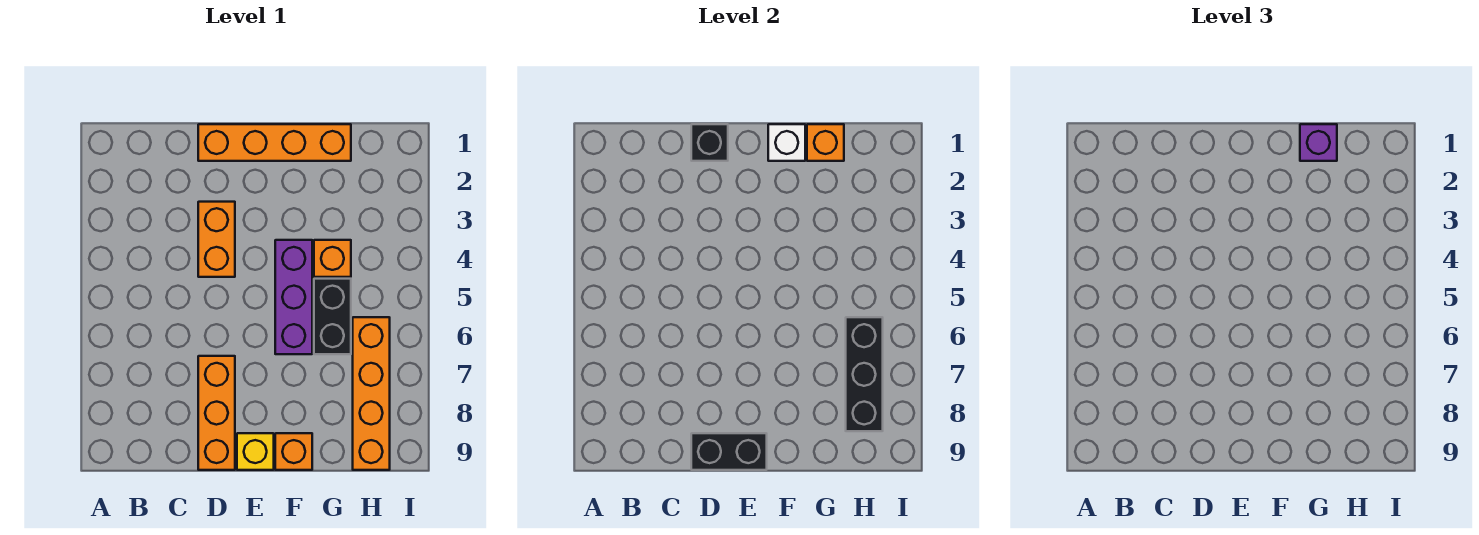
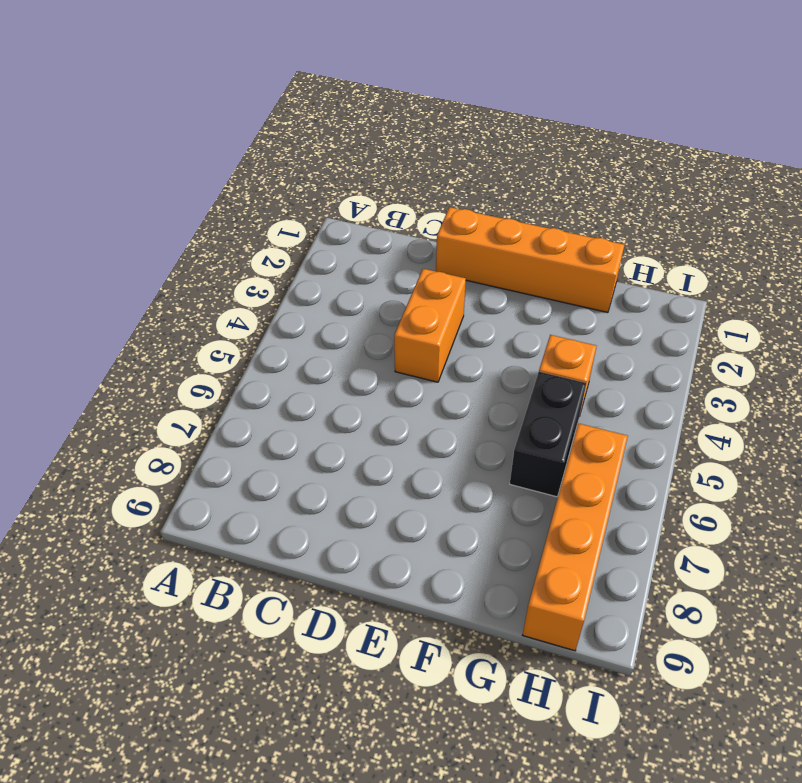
none -> orange brick D7:D9 level 1
none -> yellow brick E9 level 1
none -> purple brick F4:F6 level 1

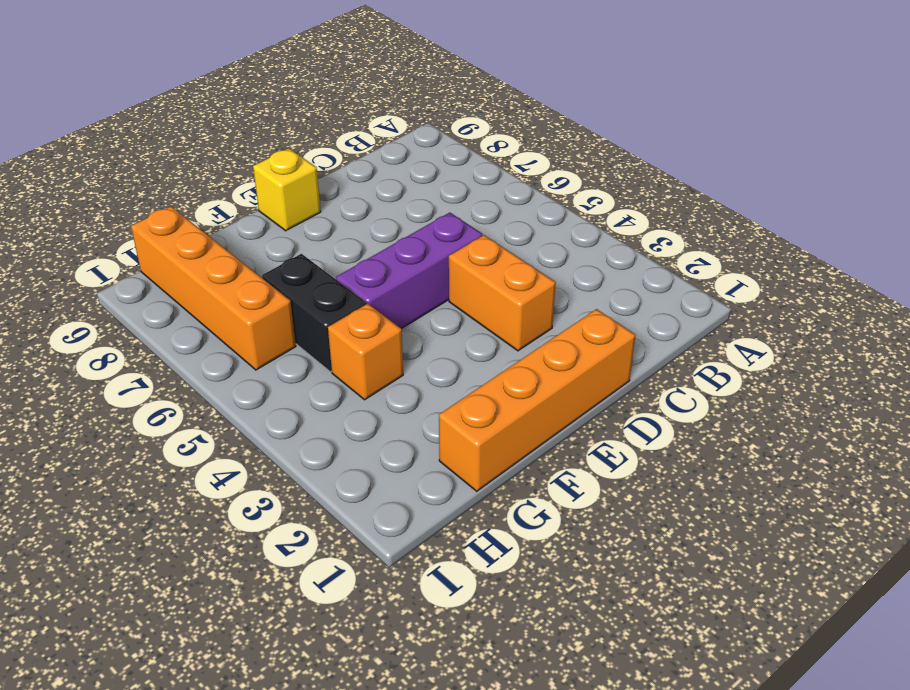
purple brick D5:F5 level 1 -> purple brick F4:F6 level 1
none -> orange brick D7:D9 level 1
none -> orange brick F9 level 1
none -> black brick D1 level 2

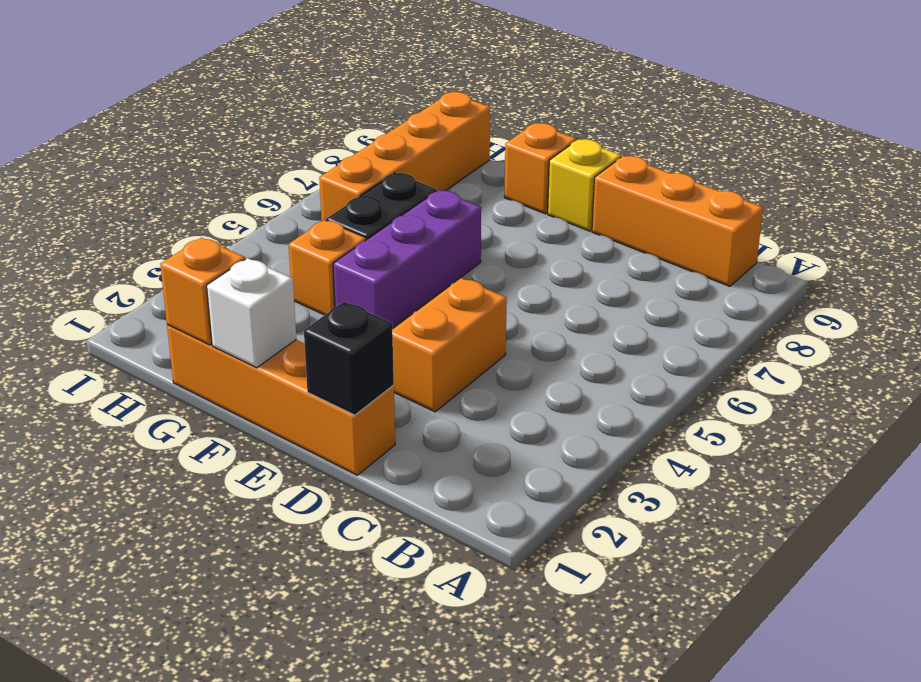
orange brick B9:D9 level 1 -> orange brick D7:D9 level 1
none -> black brick D9:E9 level 2
none -> black brick H6:H8 level 2
none -> purple brick G1 level 3

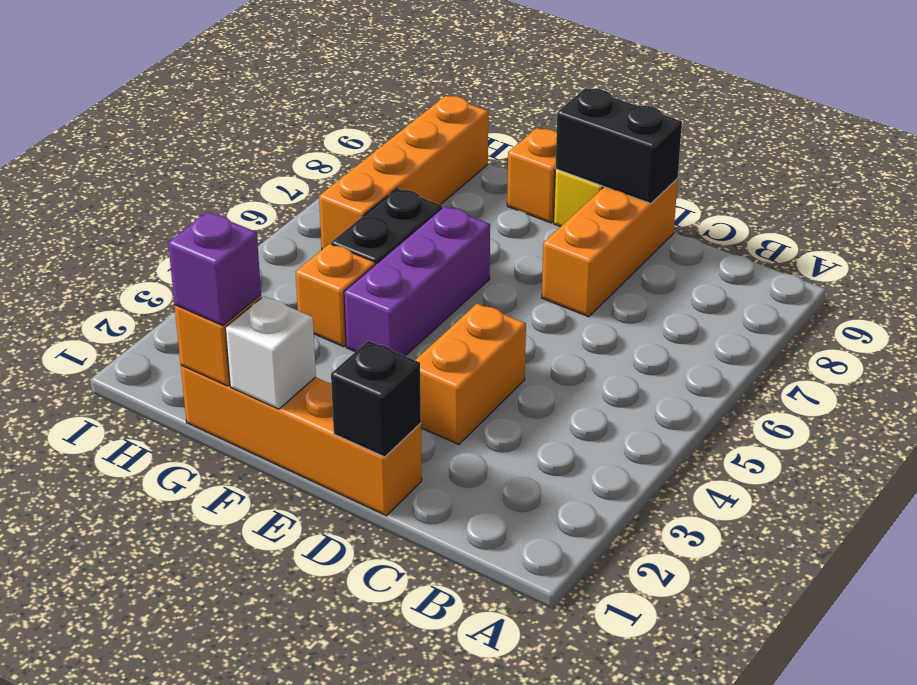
none -> black brick H6:H8 level 2

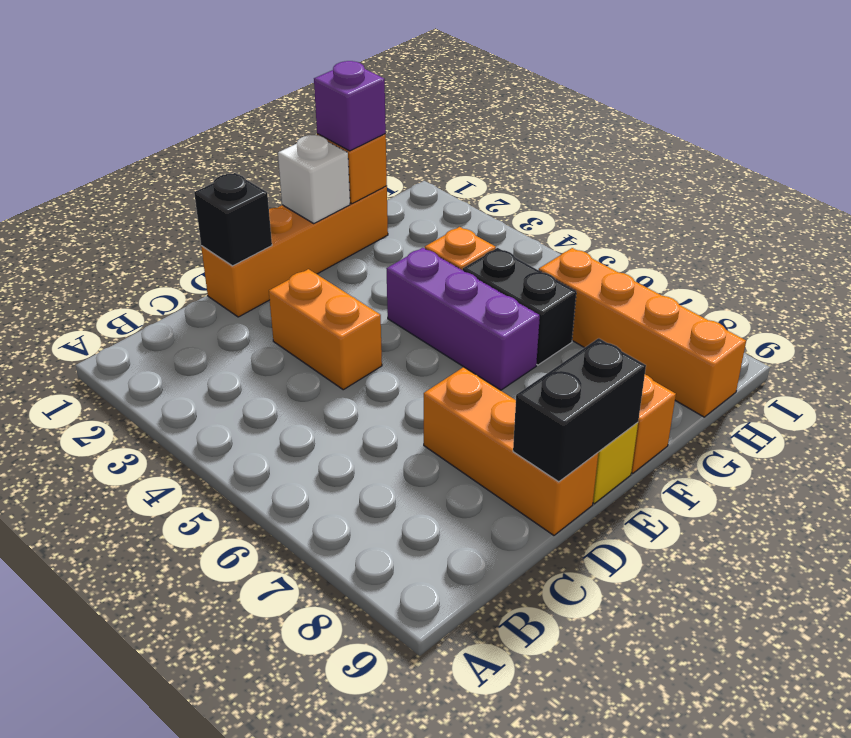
none -> black brick H6:H8 level 2

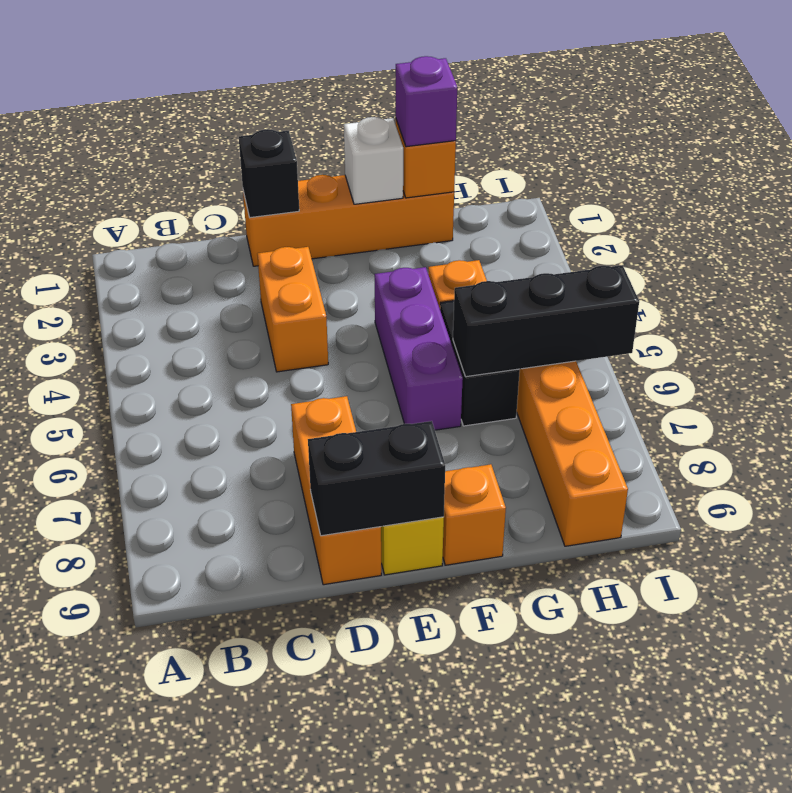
black brick G6:I6 level 2 -> black brick H6:H8 level 2

